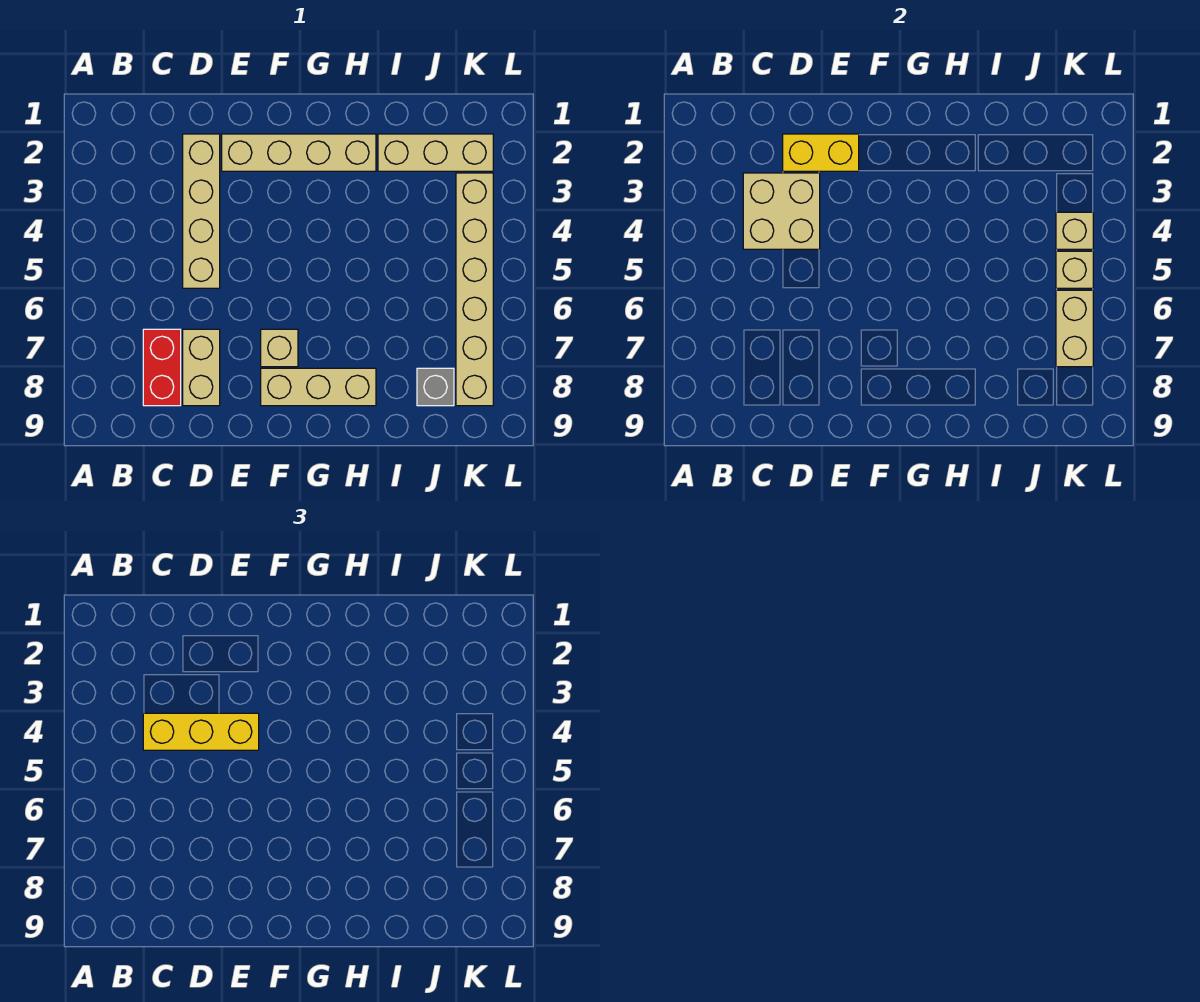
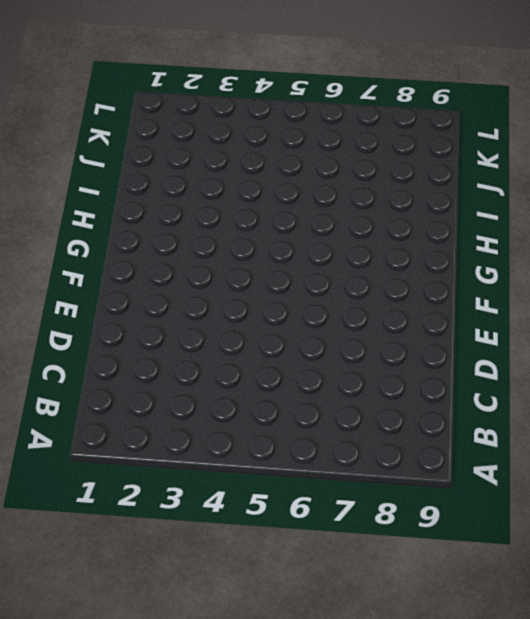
none -> red brick C7:C8 level 1
none -> tan brick D2:D5 level 1
none -> tan brick D7:D8 level 1

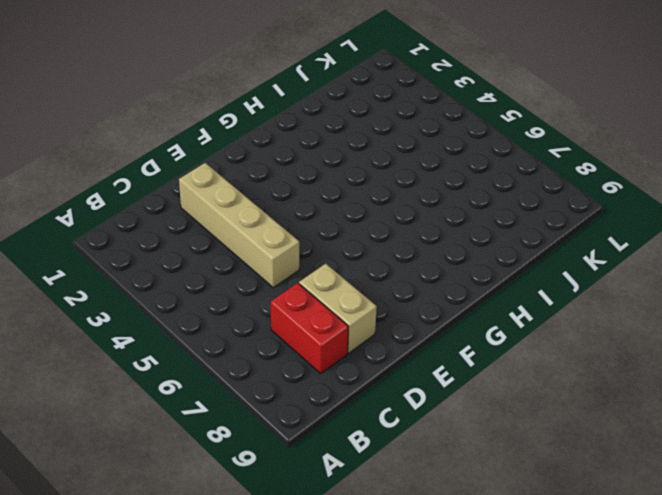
none -> tan brick E2:H2 level 1
none -> tan brick F7 level 1
none -> tan brick F8:H8 level 1

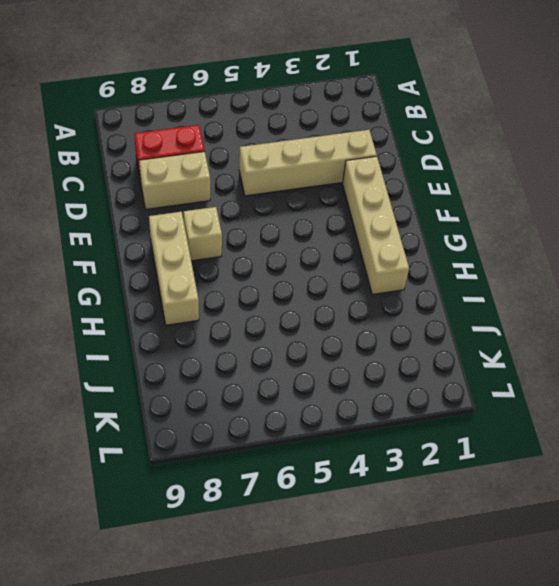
none -> tan brick I2:K2 level 1
none -> grey brick J8 level 1
none -> tan brick K3:K8 level 1

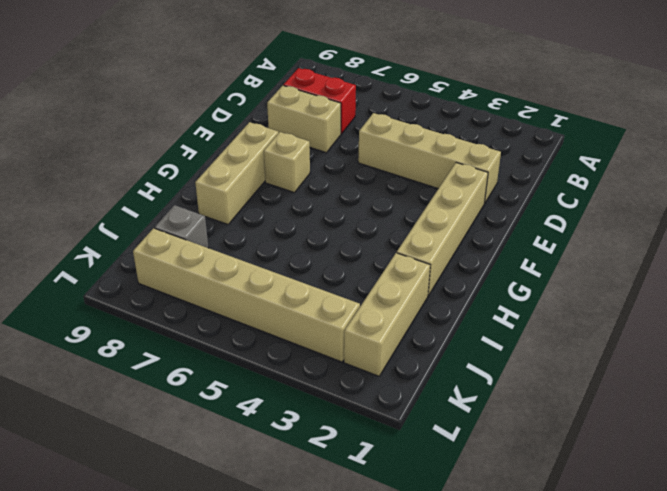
none -> tan brick C3:D4 level 2
none -> yellow brick D2:E2 level 2
none -> tan brick K4 level 2

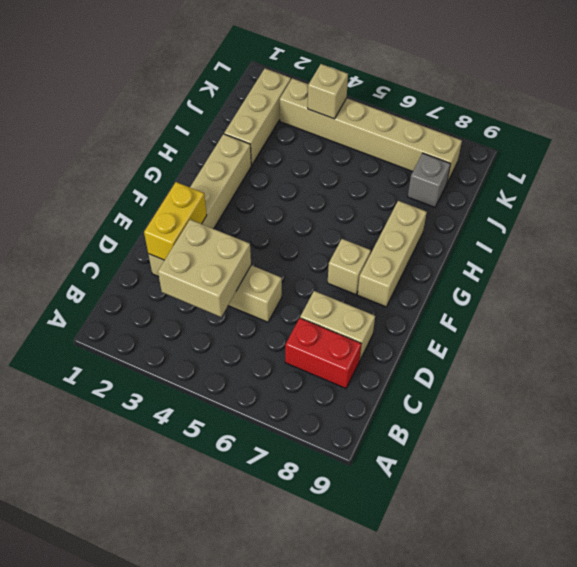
none -> tan brick K5 level 2
none -> tan brick K6:K7 level 2
none -> yellow brick C4:E4 level 3

